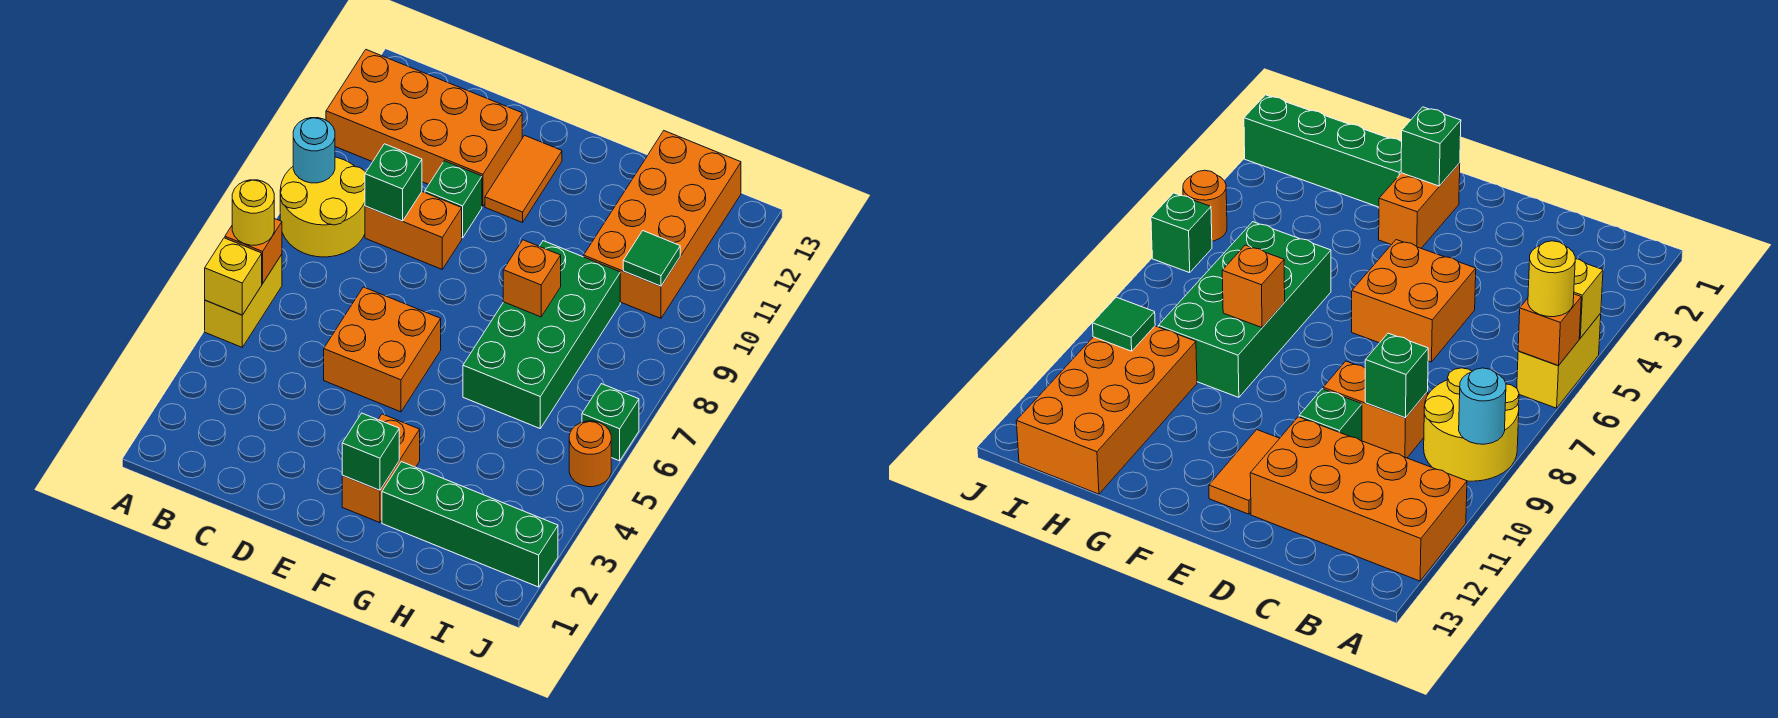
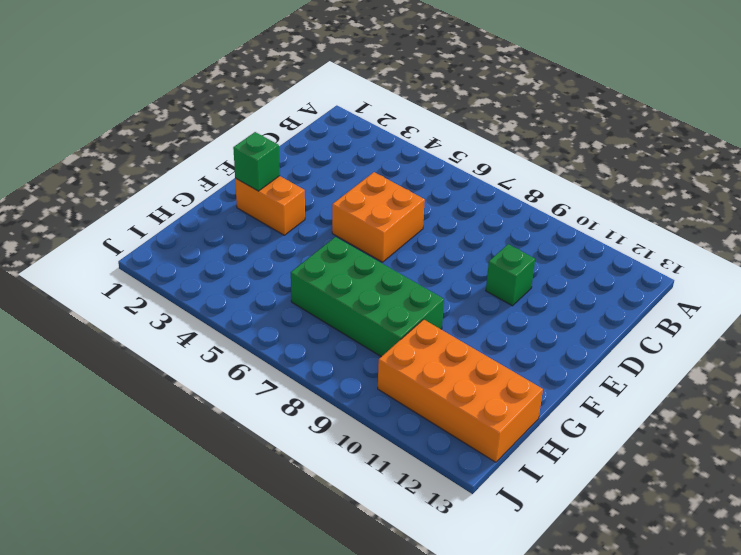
none -> yellow brick A5:A6 level 1
none -> yellow round brick A8:B9 level 1
none -> orange brick A11:D12 level 1

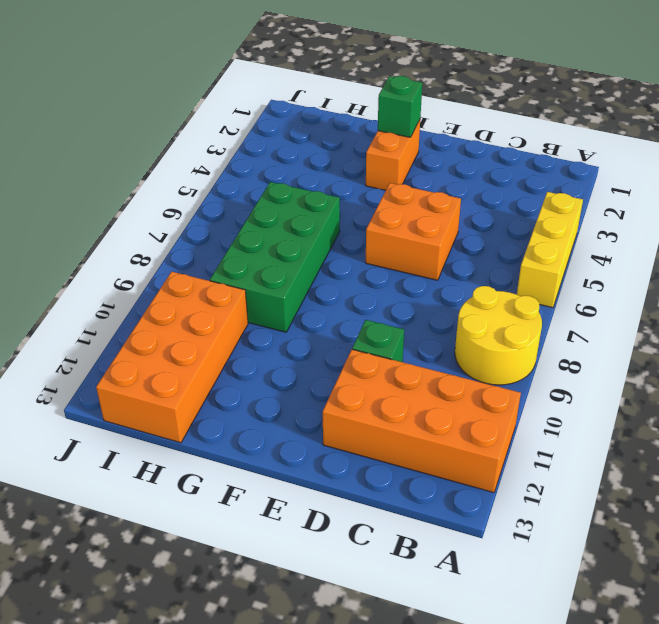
yellow brick A4:A6 level 1 -> yellow brick A5:A6 level 1
none -> orange brick C9:D9 level 1
none -> orange tile E11:E12 level 1
none -> green brick G2:J2 level 1

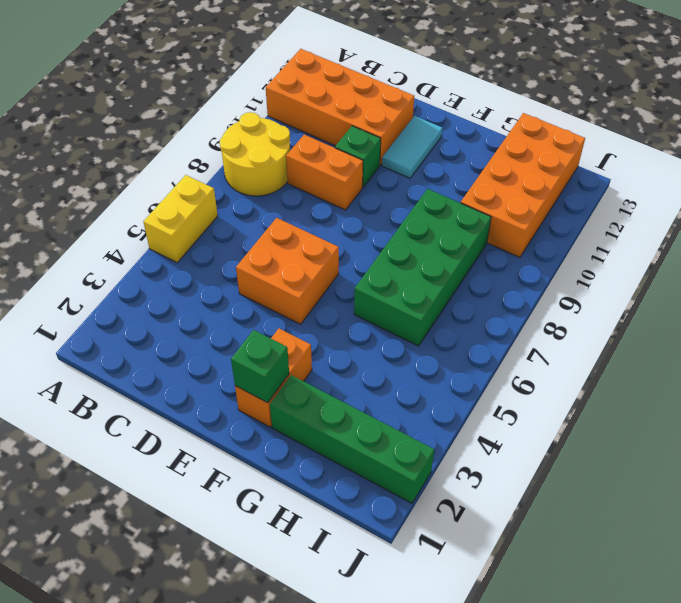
cyan tile E11:E12 level 1 -> orange tile E11:E12 level 1
none -> orange round brick J5 level 1
none -> green brick J6 level 1
none -> yellow brick A5 level 2

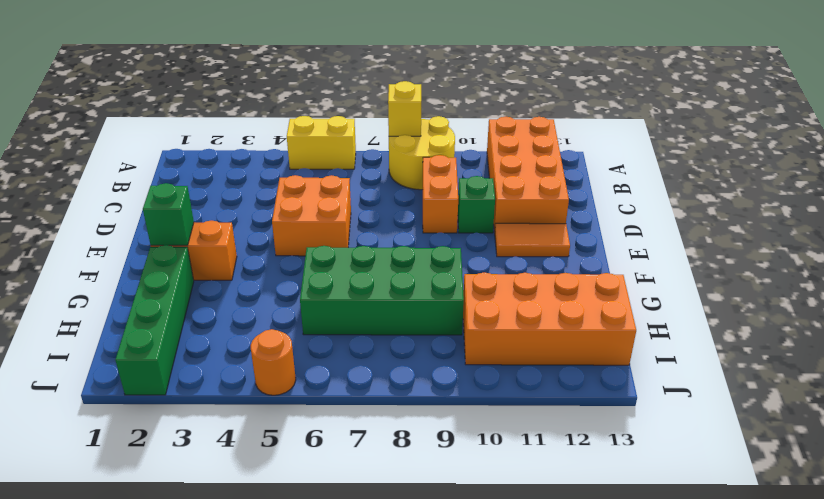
yellow brick A8 level 2 -> yellow brick A5 level 2
none -> green brick J6 level 1
none -> orange brick A6 level 2
none -> cyan round brick A9 level 2

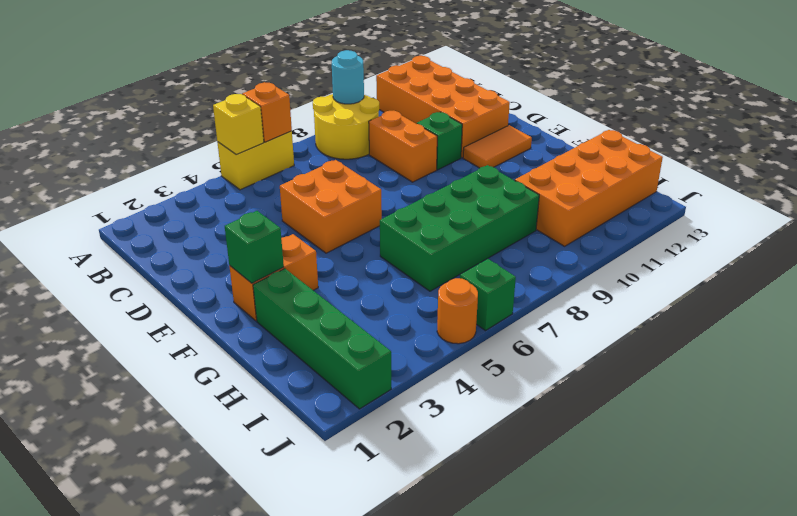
none -> green brick C9 level 2
none -> orange brick G8 level 2
none -> green tile I10 level 2

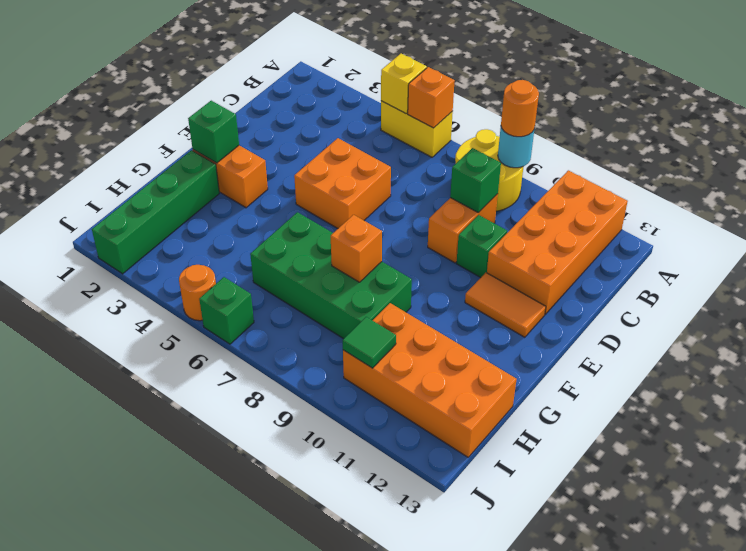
orange round brick A9 level 3 -> none
none -> yellow round brick A6 level 3

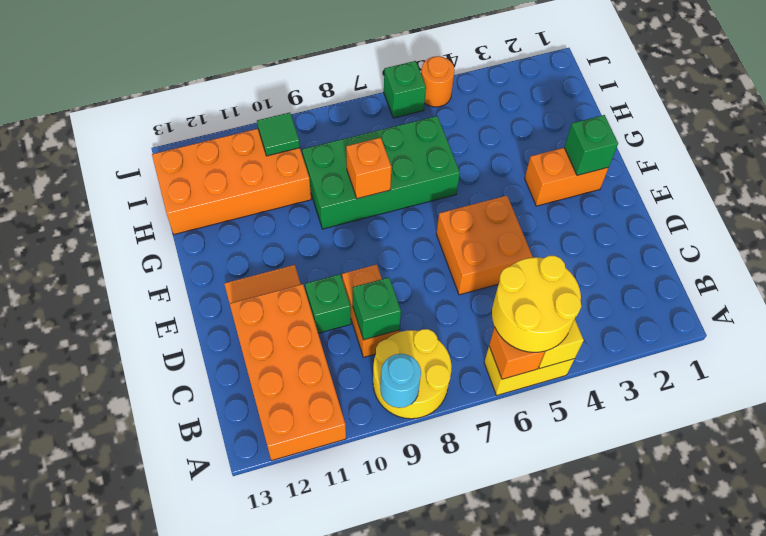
yellow round brick A5:B6 level 3 -> yellow round brick A6 level 3
none -> green brick G2:J2 level 1

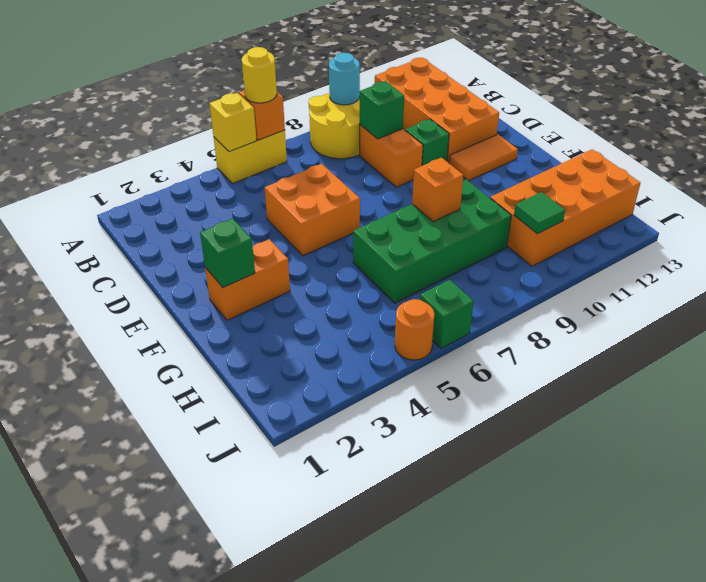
none -> green brick G2:J2 level 1

